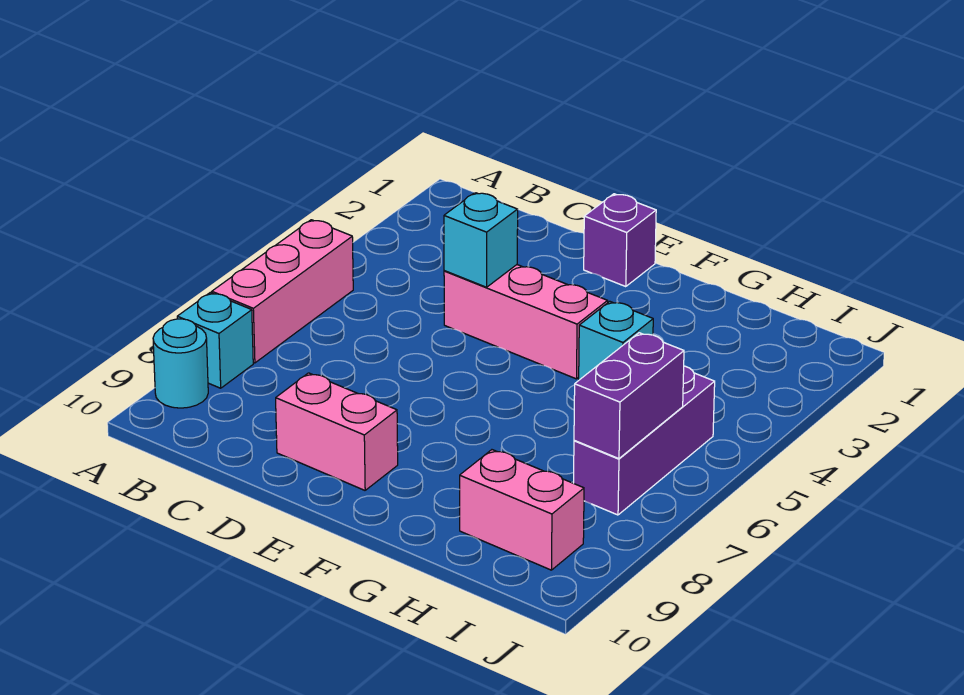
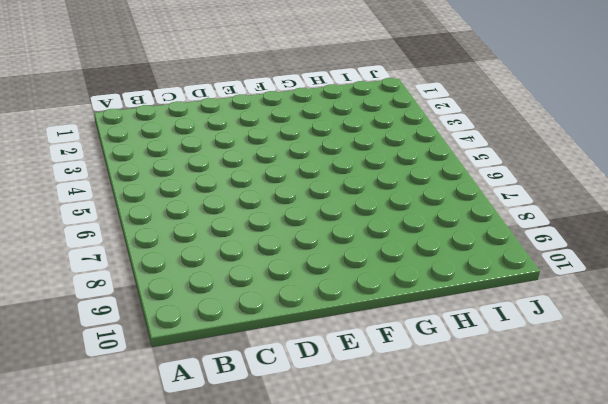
none -> pink brick A5:A7 level 1
none -> cyan brick A8 level 1

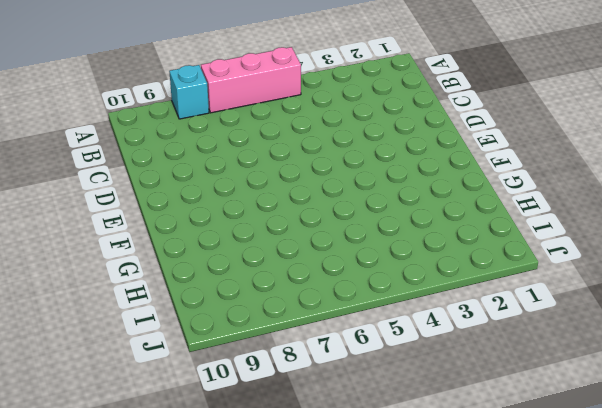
none -> cyan round brick A9 level 1
none -> pink brick D4:F4 level 1

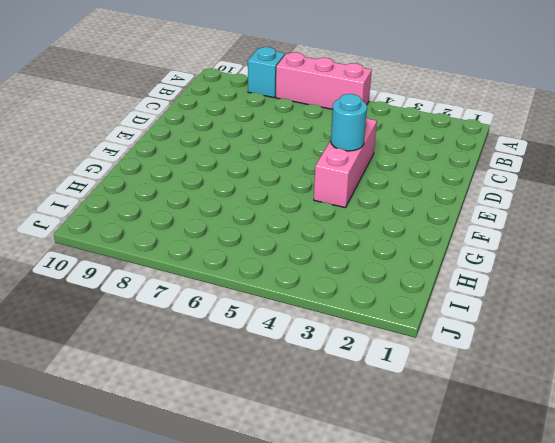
cyan round brick E4 level 2 -> cyan round brick A9 level 1
none -> pink brick D9:E9 level 1
none -> purple brick E1 level 1

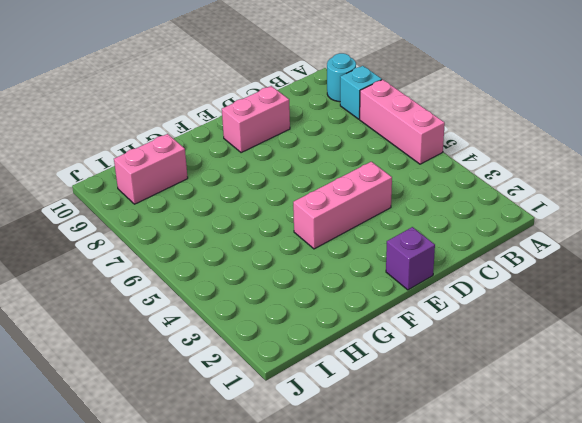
none -> cyan brick G4 level 1
none -> purple brick I5:I7 level 1

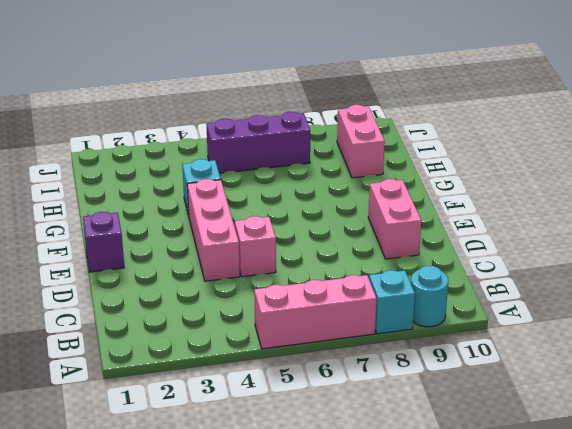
pink brick D5 level 1 -> none
none -> cyan brick D4 level 2
none -> purple brick I6:I7 level 2

